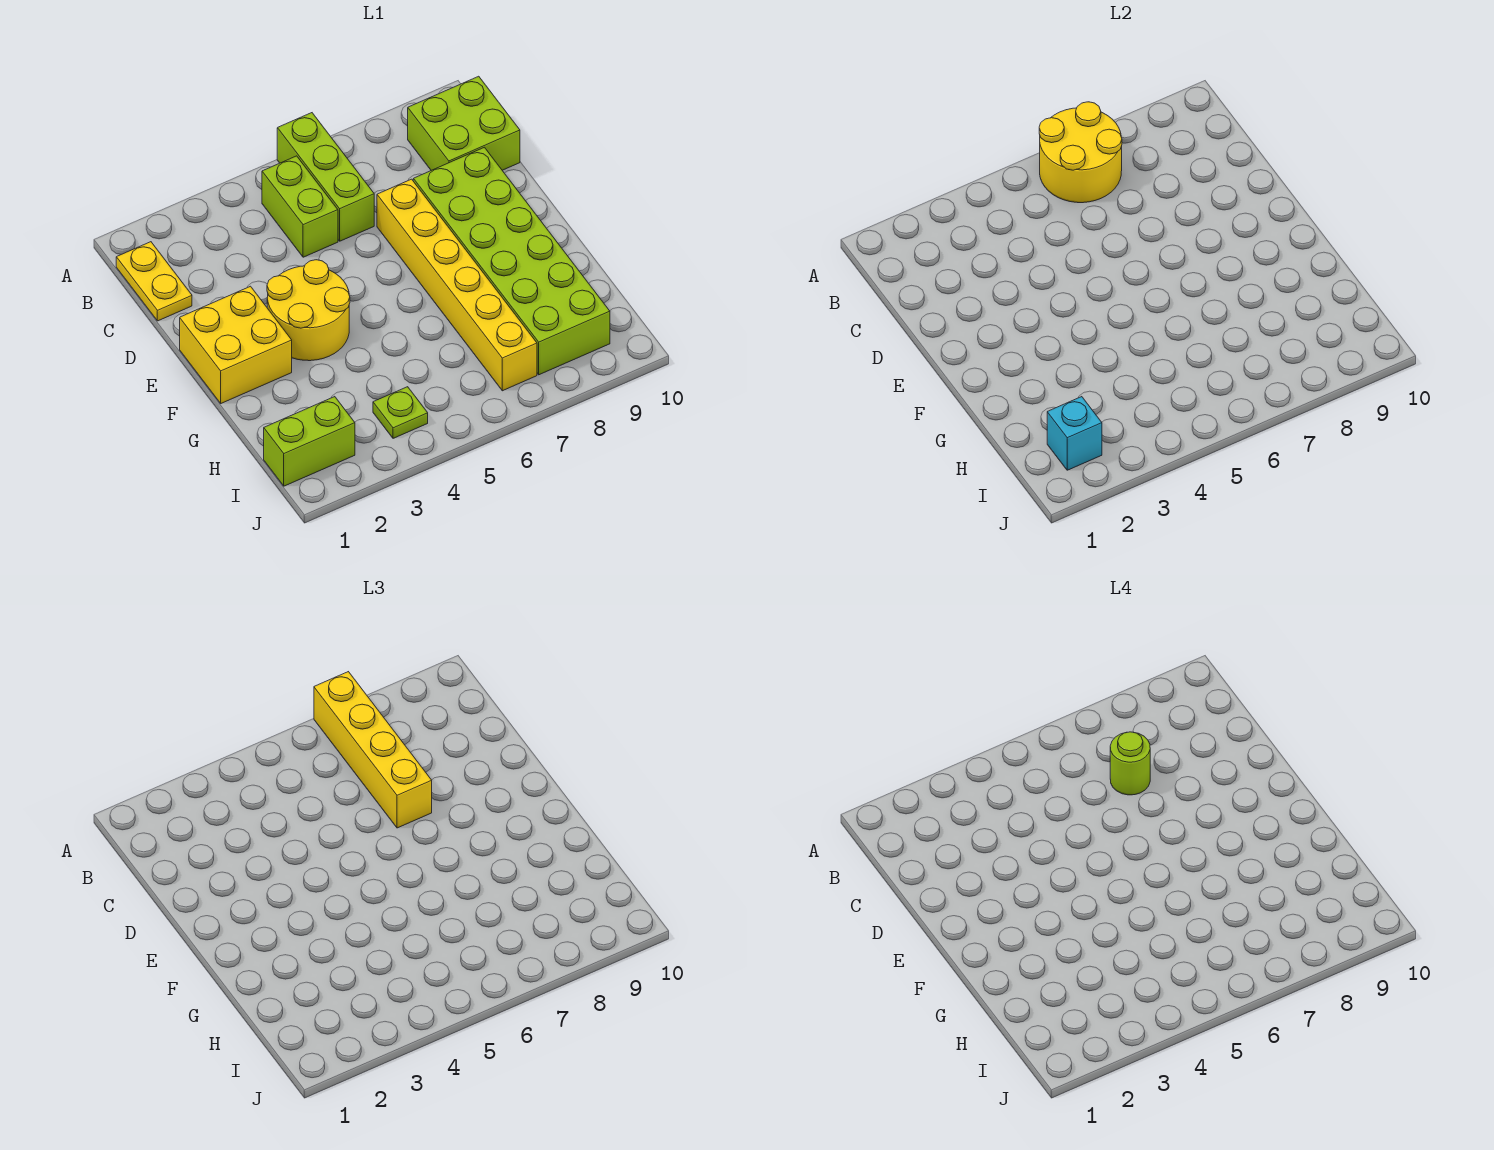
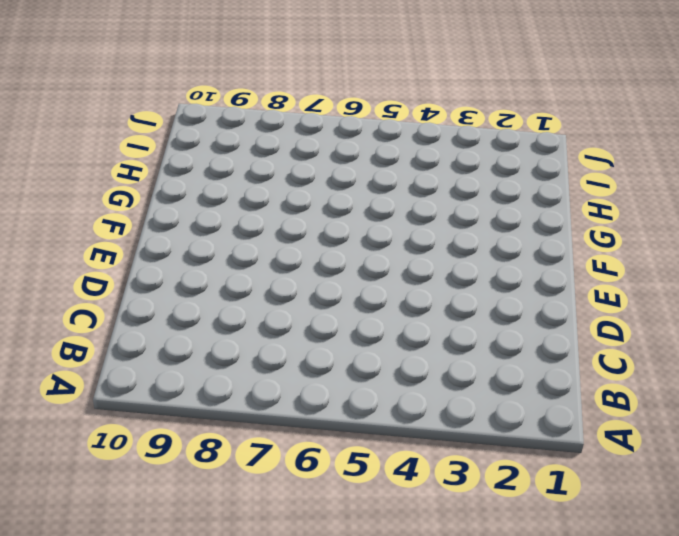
none -> lime brick A6:C6 level 1
none -> yellow plate B1:C1 level 1
none -> lime brick B5:C5 level 1

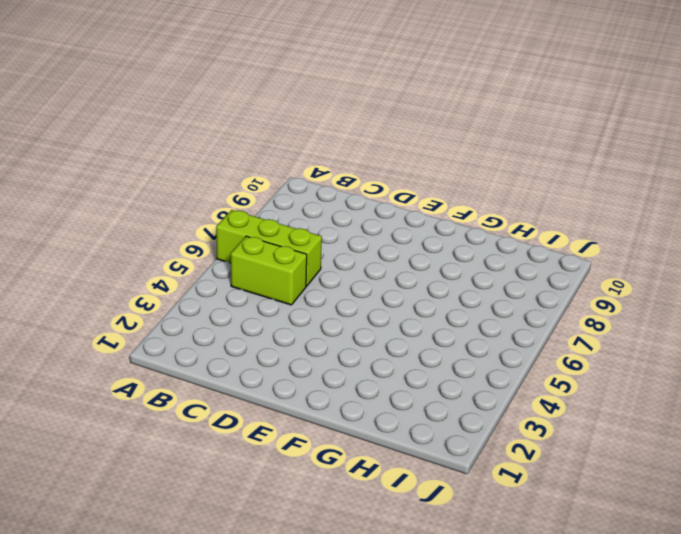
none -> yellow plate B1:C1 level 1
none -> lime brick B9:C10 level 1
none -> yellow brick D7:I7 level 1

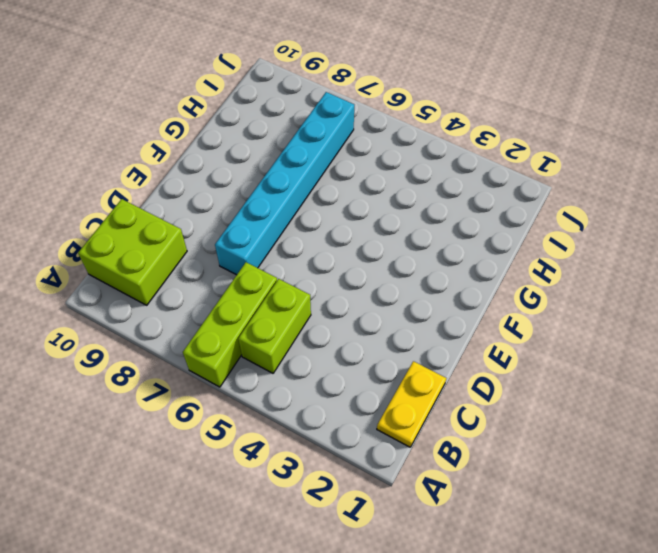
cyan brick D7:I7 level 1 -> yellow brick D7:I7 level 1
none -> lime brick D8:I9 level 1
none -> yellow brick E1:F2 level 1
none -> yellow round brick E3:F4 level 1

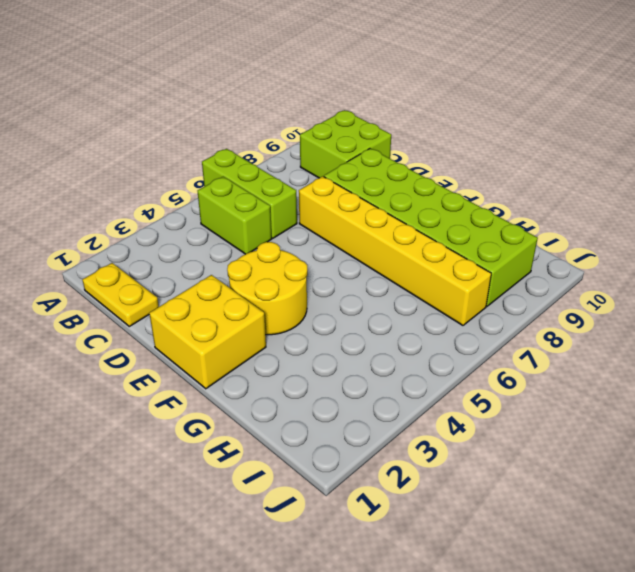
none -> lime brick I1:I2 level 1
none -> lime plate I4 level 1
none -> yellow round brick A6:B7 level 2

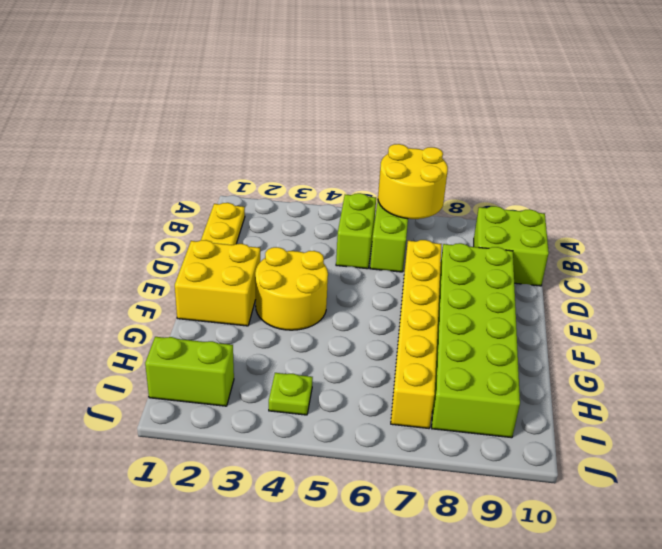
none -> cyan brick I2 level 2
none -> yellow brick A7:D7 level 3
none -> lime round brick C7 level 4

